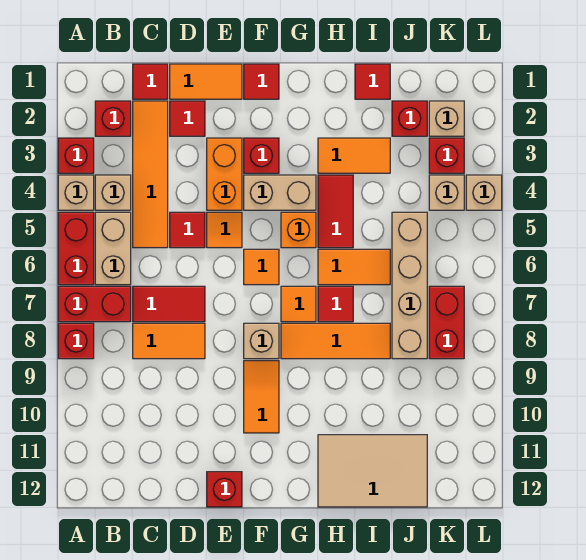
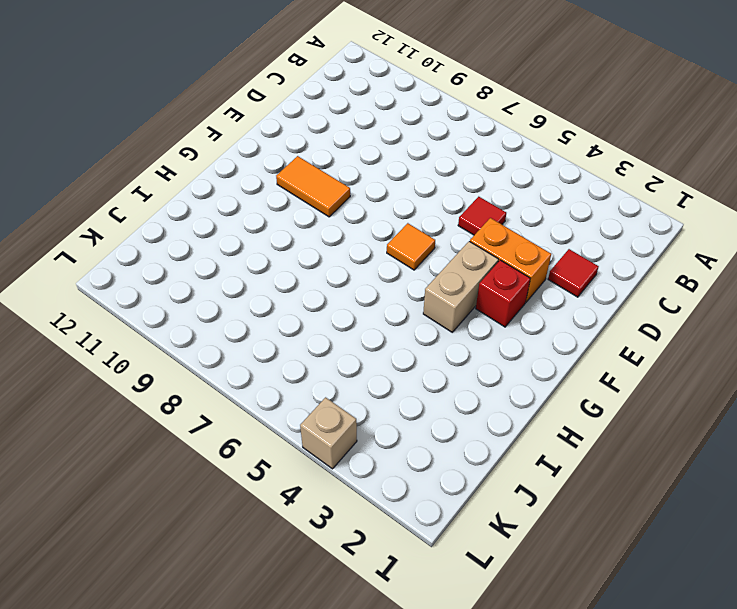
none -> red brick A3 level 1
none -> tan brick A4 level 1
none -> red brick A5:A6 level 1
none -> red brick A7:B7 level 1

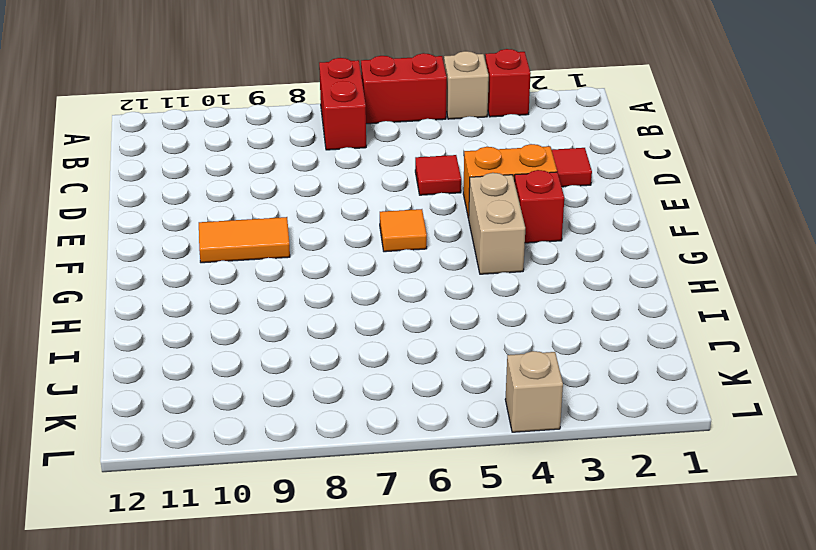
none -> red brick A8 level 1
none -> red brick B2 level 1
none -> tan brick B4 level 1
none -> tan brick B5:B6 level 1

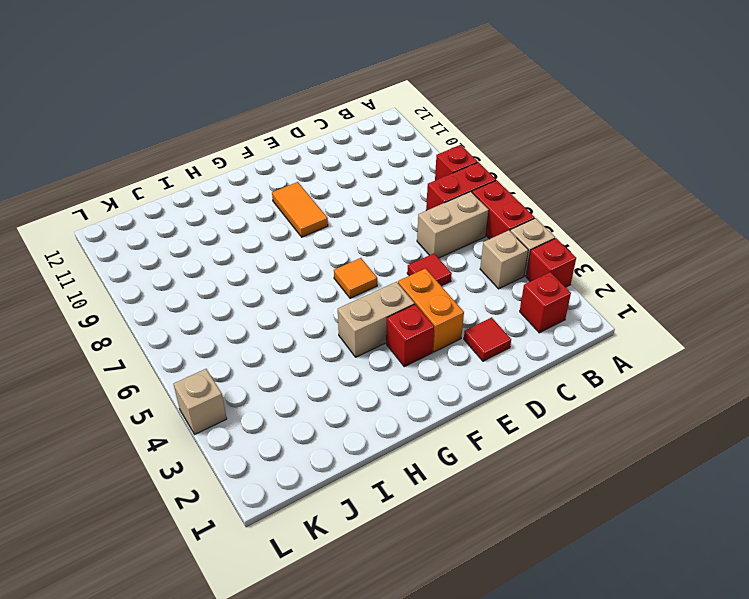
tan brick B6:C6 level 1 -> tan brick B5:B6 level 1
none -> red tile C1 level 1
none -> orange tile C2:C5 level 1
none -> red tile C7:D7 level 1
none -> orange tile C8:D8 level 1

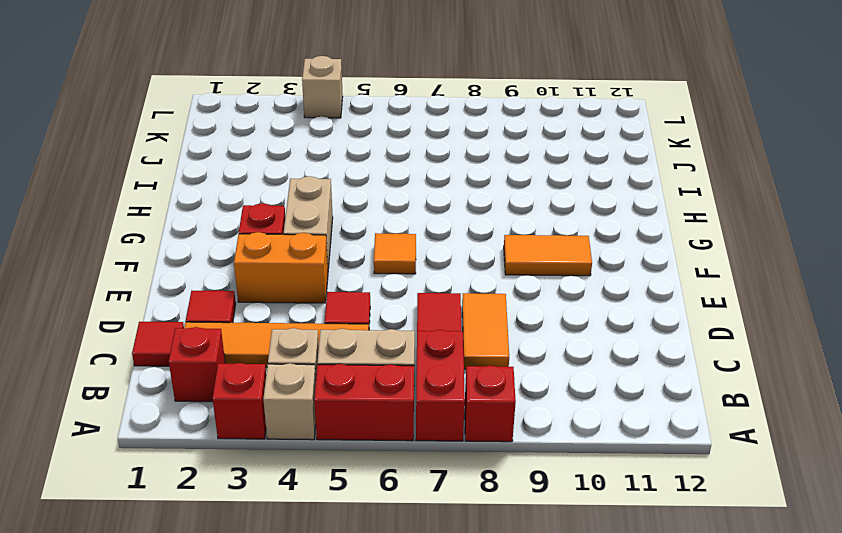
none -> orange tile D1:E1 level 1
none -> orange tile E5 level 1
none -> red brick E12 level 1
none -> red tile F1 level 1

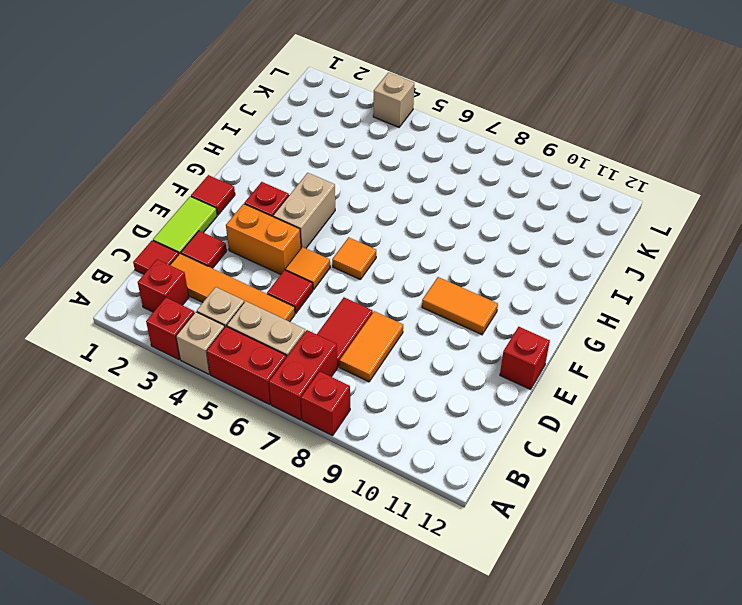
lime tile D1:E1 level 1 -> orange tile D1:E1 level 1
none -> tan brick F8 level 1
none -> orange brick G5 level 1
none -> orange tile G7 level 1
none -> orange tile G8:I8 level 1

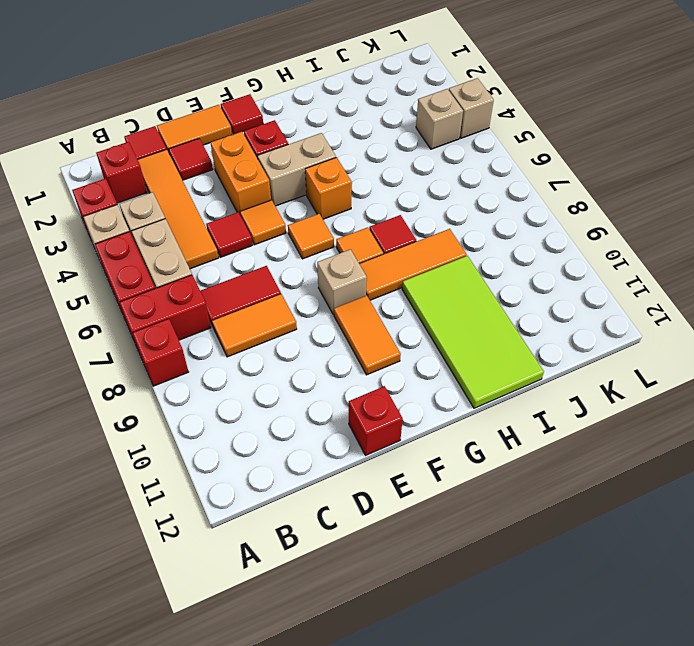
lime tile H9:I12 level 1 -> tan tile H11:J12 level 1
none -> orange tile H3:I3 level 1
none -> red tile H4:H5 level 1
none -> orange tile H6:I6 level 1
none -> red tile I1 level 1

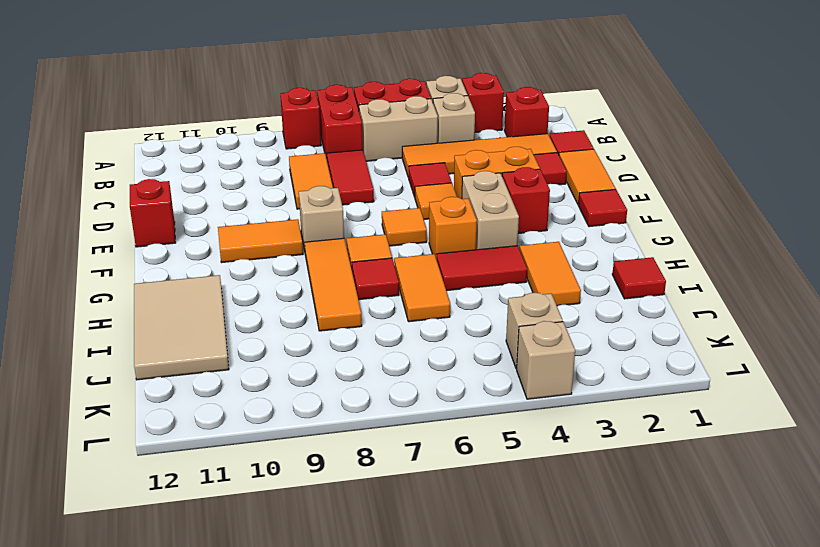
none -> red brick J2 level 1
none -> tan brick J5:J8 level 1
none -> tan brick K2 level 1
none -> red brick K3 level 1

